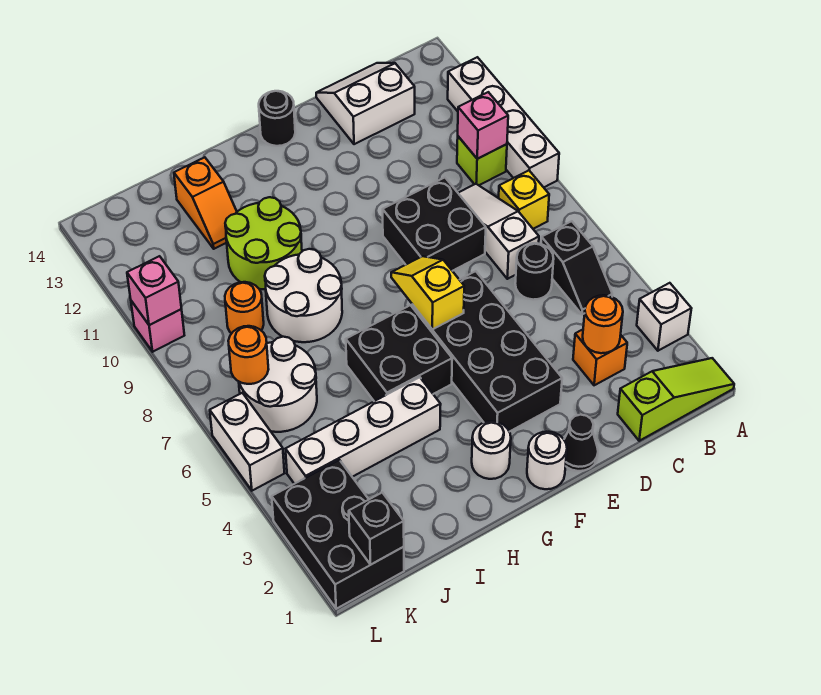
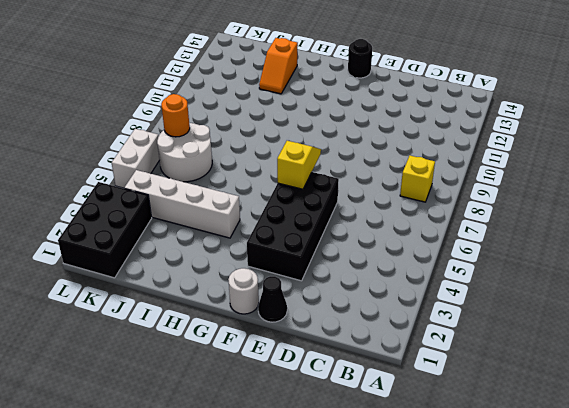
none -> lime slope A1:C1 level 1 top C
none -> white brick A3 level 1
none -> white brick A9:A12 level 1
none -> black slope B5:B6 level 1 top 6

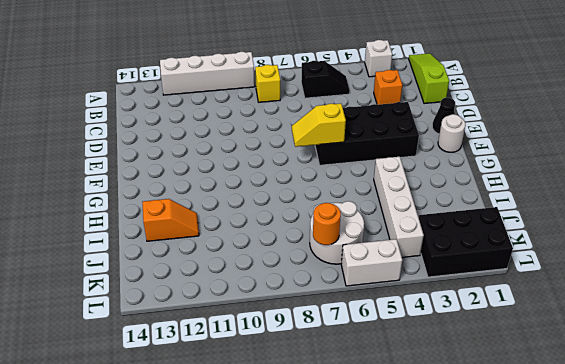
none -> lime brick B10 level 1
none -> black round brick C6 level 1
none -> white slope C7:C9 level 1 top 7
none -> white slope C13:D14 level 1 top 13

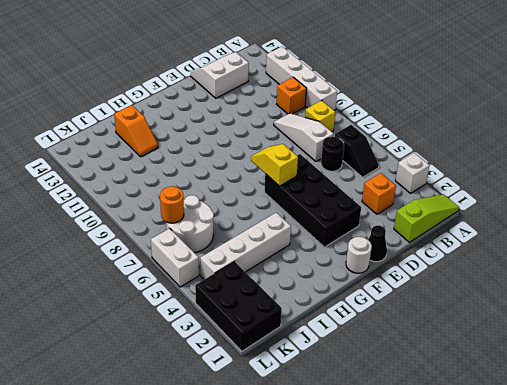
orange brick B10 level 1 -> lime brick B10 level 1
none -> black brick D8:E9 level 1
none -> black round brick F14 level 1
none -> white round brick G2 level 1
none -> black brick G5:H6 level 1

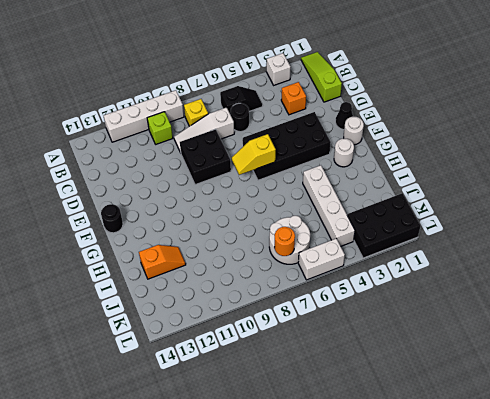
none -> white slope C13:D14 level 1 top 13
none -> black brick G5:H6 level 1
none -> white round brick H8:I9 level 1
none -> lime round brick H10:I11 level 1

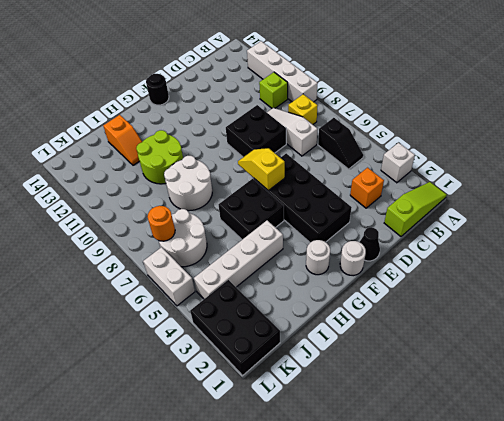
none -> black round brick C6 level 1
none -> white slope C13:D14 level 1 top 13
none -> orange round brick J9 level 1
none -> pink brick L10 level 1

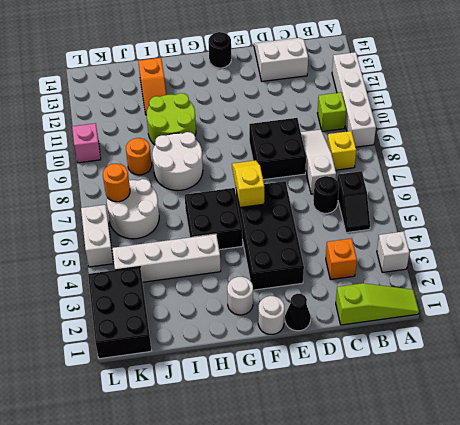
none -> pink brick B10 level 2
none -> orange round brick C3 level 2
none -> black brick K1 level 2
none -> pink brick L10 level 2

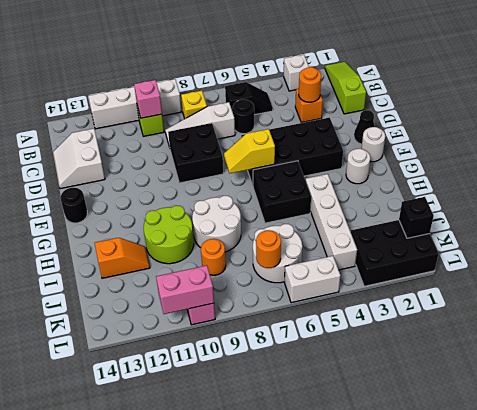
pink brick L10:L11 level 2 -> pink brick L10 level 2

